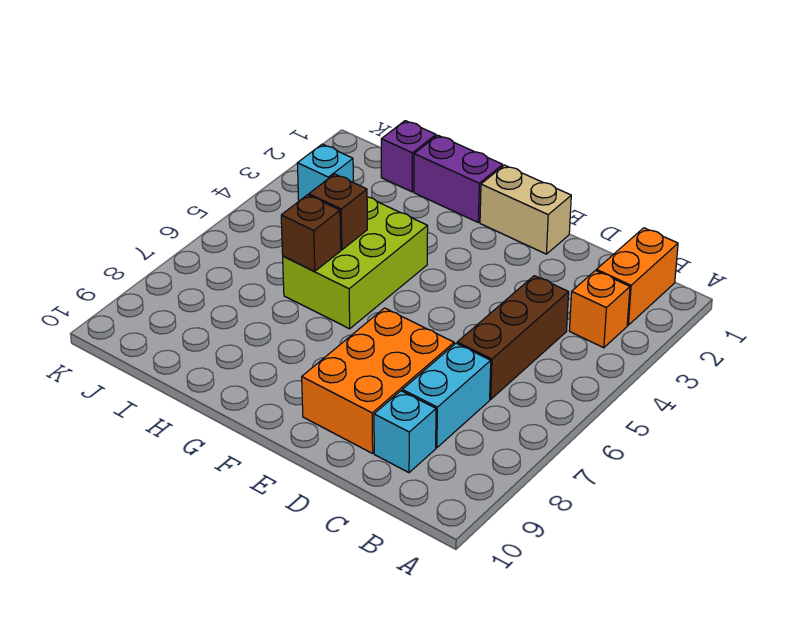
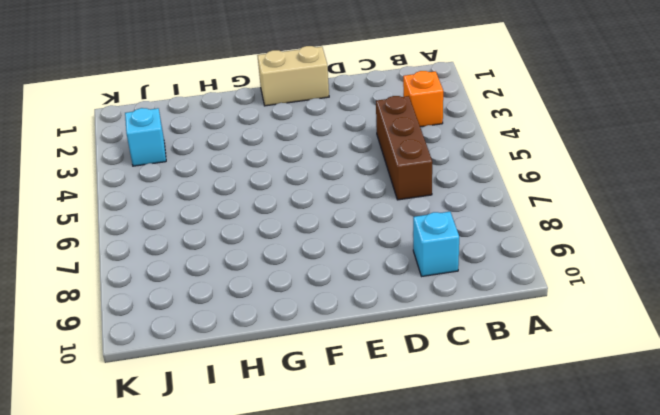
none -> orange brick B1:B2 level 1
none -> cyan brick C7:C8 level 1
none -> orange brick D7:E9 level 1

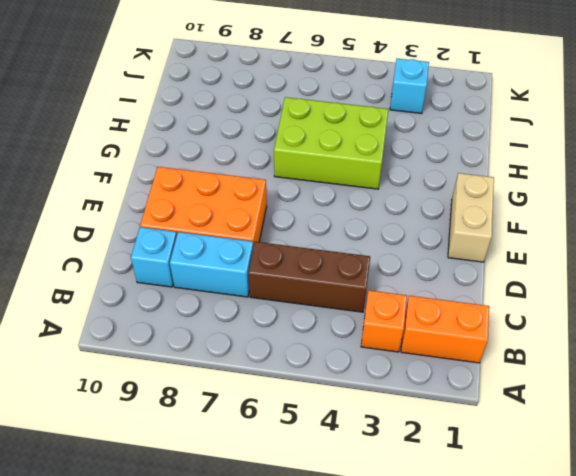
none -> purple brick G1:H1 level 1
none -> purple brick I1 level 1
none -> brown brick H5 level 2

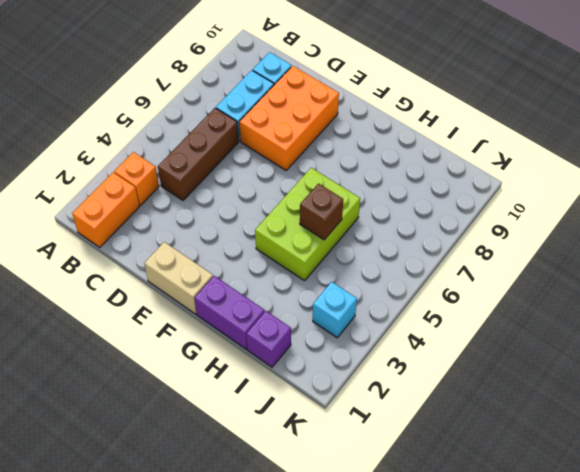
none -> brown brick H6 level 2

